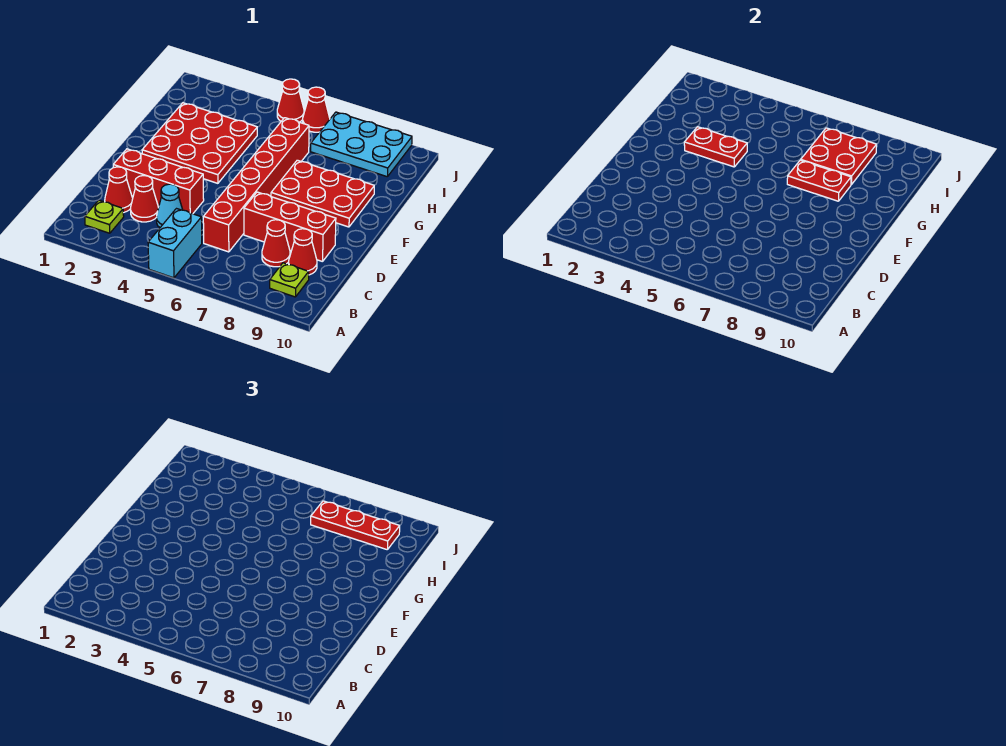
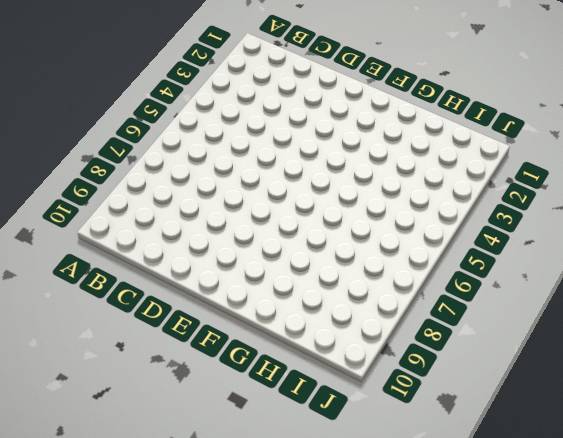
none -> cyan brick A5:B5 level 1
none -> lime plate B2 level 1
none -> lime plate B9 level 1

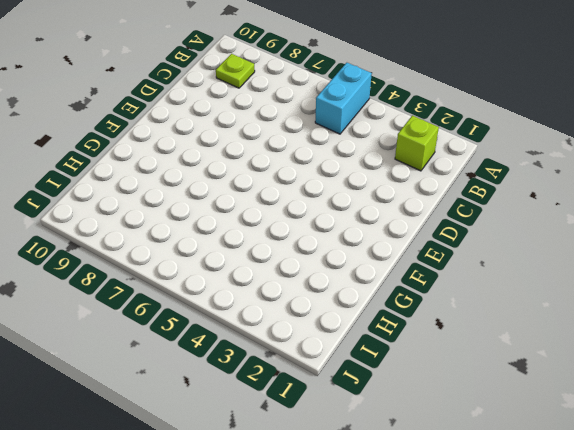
lime brick B2 level 1 -> lime plate B2 level 1
none -> red cone C2 level 1
none -> red cone C3 level 1
none -> cyan cone C4 level 1

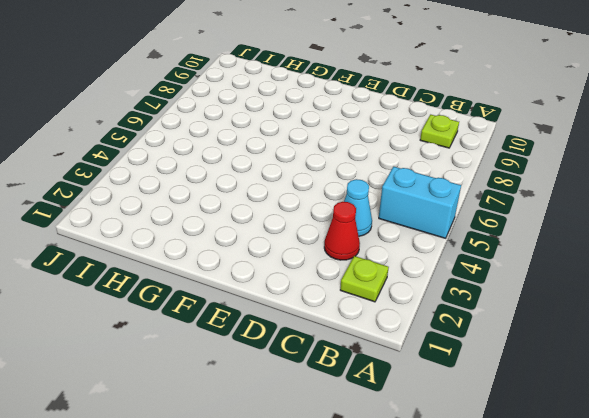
none -> red cone C2 level 1
none -> red brick C6:H6 level 1
none -> red cone C8 level 1

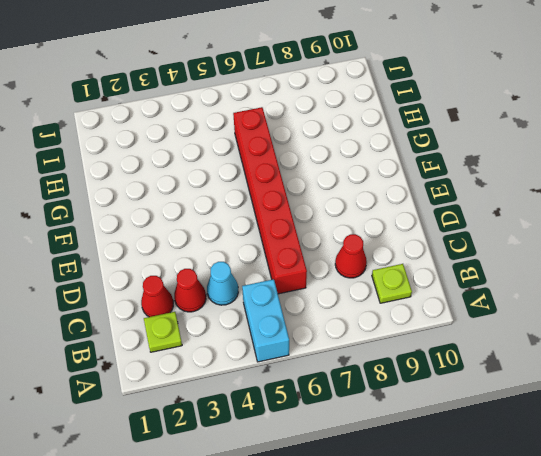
none -> red cone C9 level 1
none -> red brick D2:D4 level 1
none -> red brick D7:D9 level 1

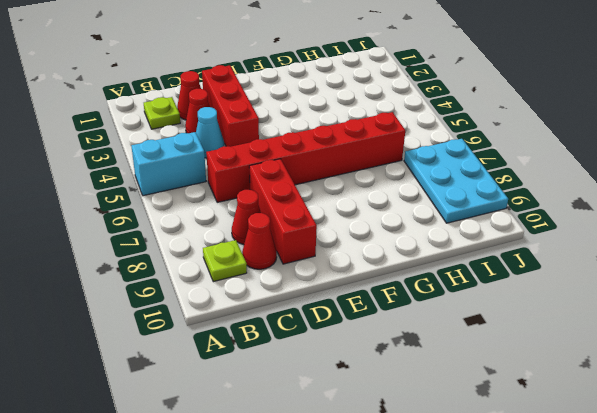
none -> red plate F2:H4 level 1
none -> red plate F7:G9 level 1
none -> red cone J5 level 1

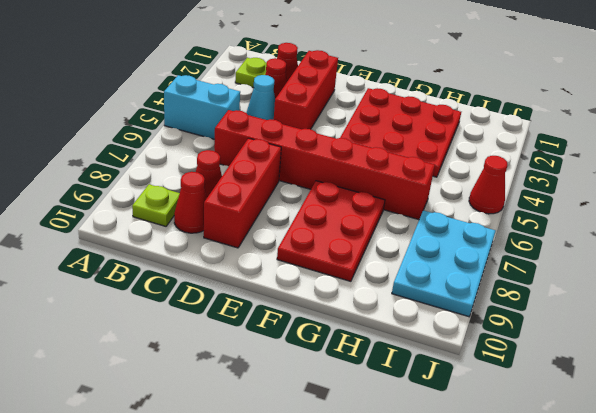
none -> red cone J6 level 1
none -> red plate G3:G4 level 2
none -> red plate G7:G8 level 2

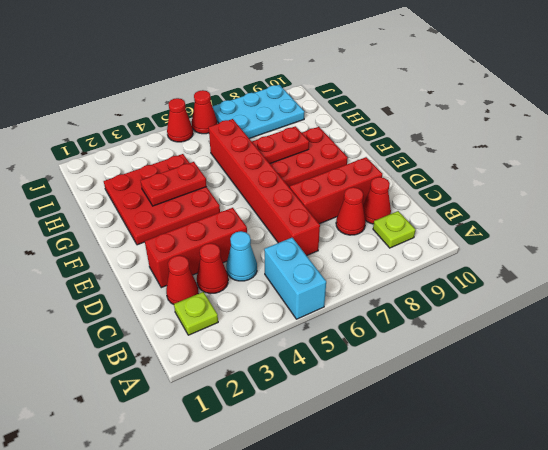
none -> red plate H7:I8 level 2
none -> red plate I7:I9 level 3

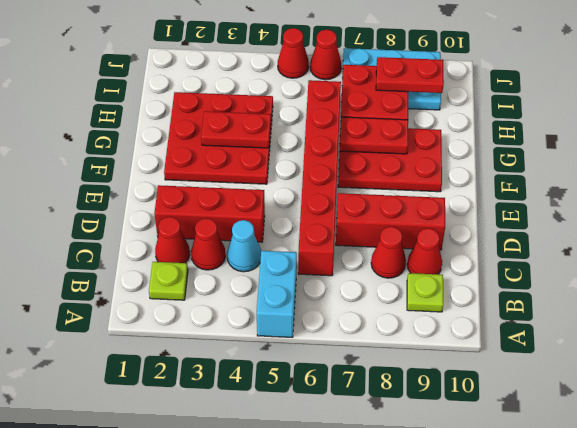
red plate I8:I9 level 3 -> red plate I7:I9 level 3

